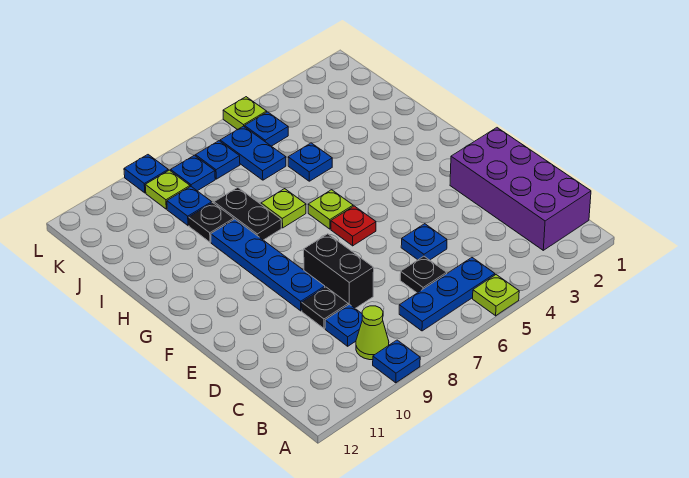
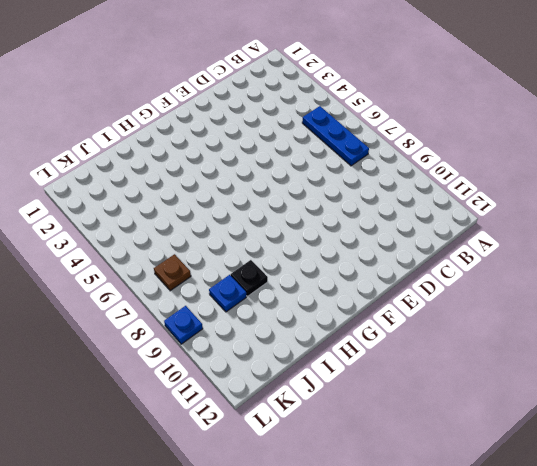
brown plate K7 level 1 -> blue plate K7 level 1
none -> lime plate A5 level 1
none -> blue plate A9 level 1
none -> purple brick B1:E2 level 1

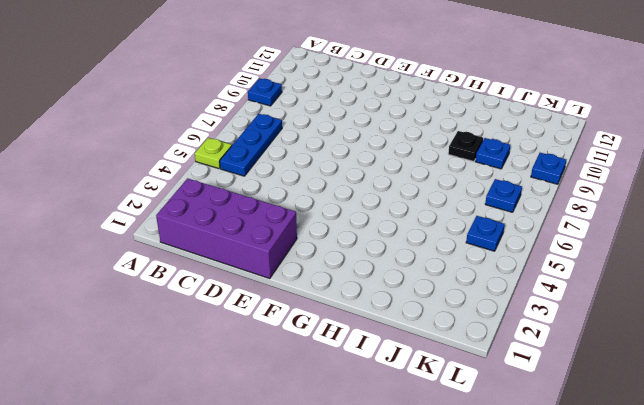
none -> lime cone B9 level 1
none -> black plate C6 level 1
none -> blue plate C9 level 1

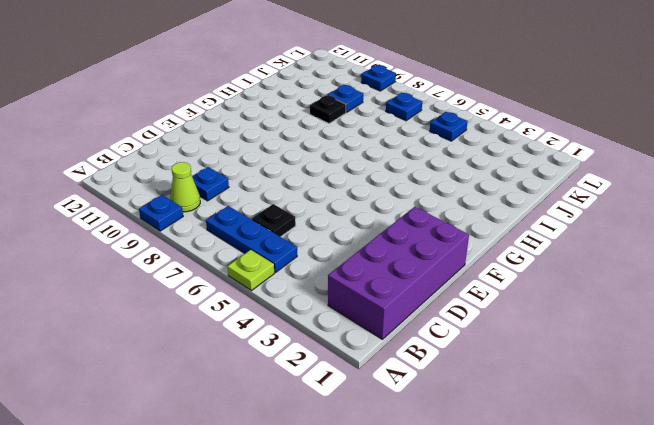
none -> blue plate D5 level 1
none -> black brick D8:E8 level 1
none -> black plate D9 level 1

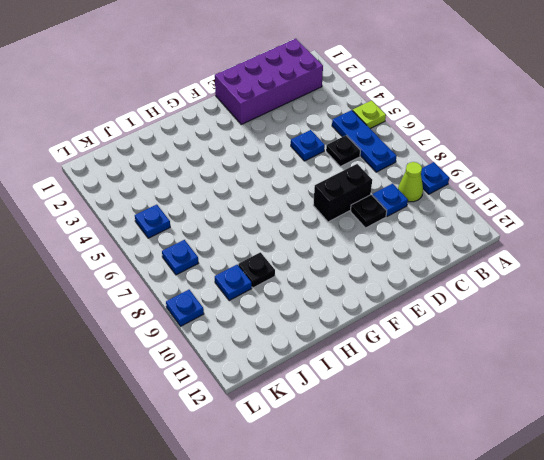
none -> blue plate E9:H9 level 1
none -> red plate F6 level 1
none -> lime plate G6 level 1

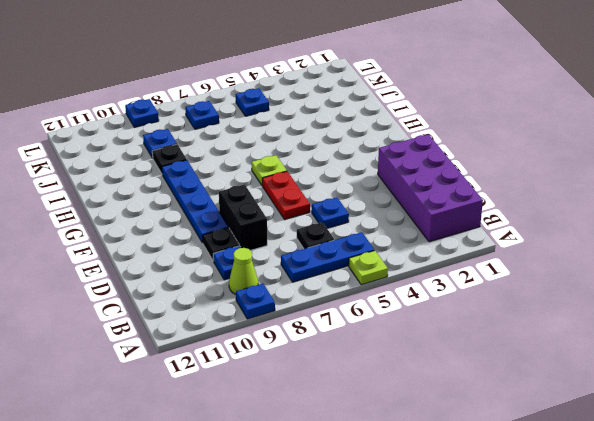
red plate E6:F6 level 1 -> red plate F6 level 1
none -> lime plate H7 level 1
none -> black plate H8:I8 level 1
none -> blue plate I5 level 1

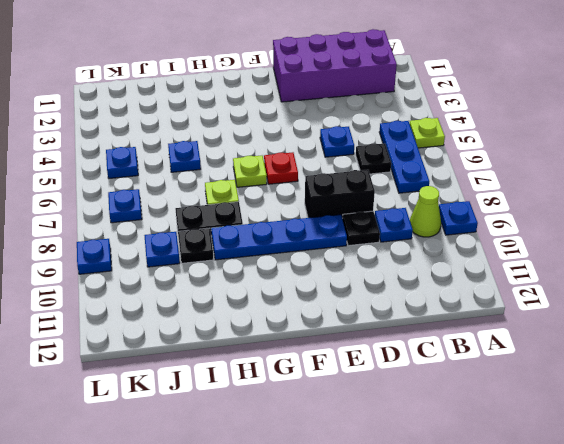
none -> blue plate J6:K6 level 1
none -> blue plate K8 level 1
none -> lime plate K9 level 1

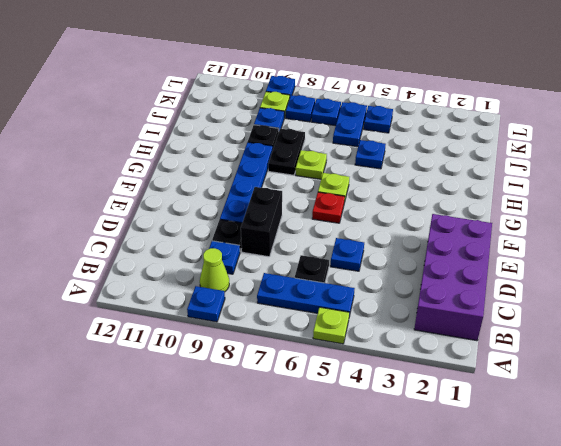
none -> lime plate L5 level 1

